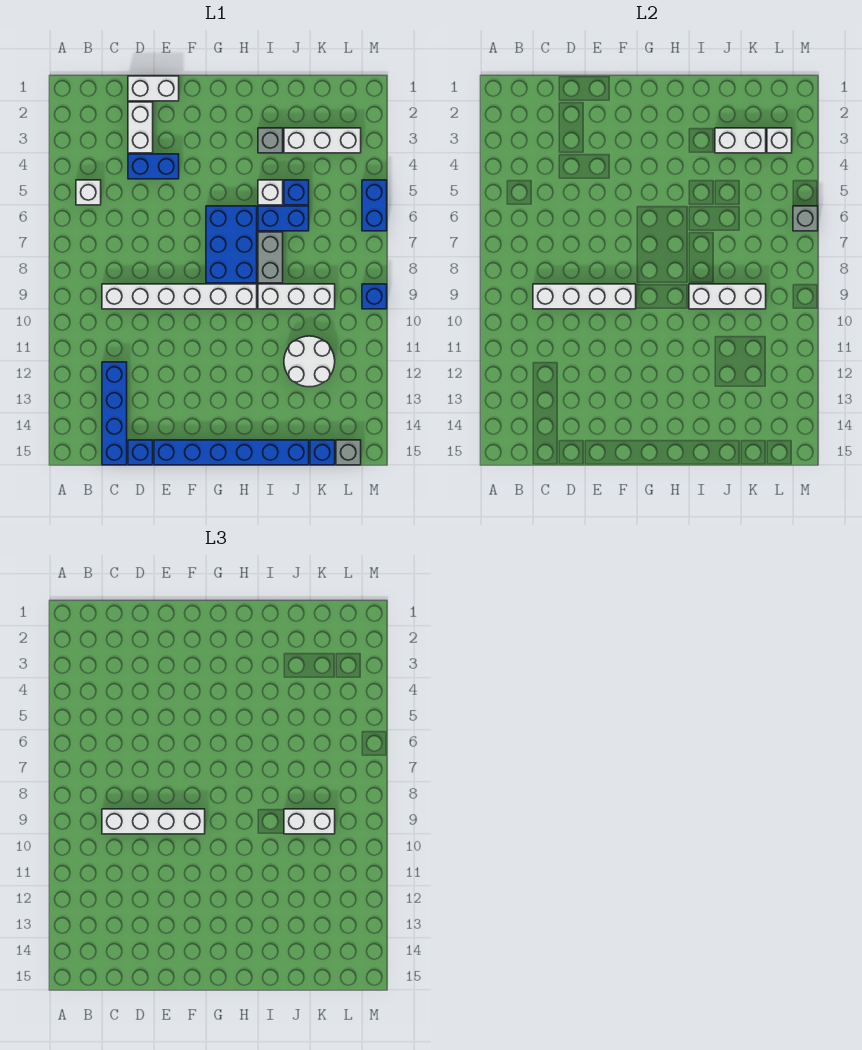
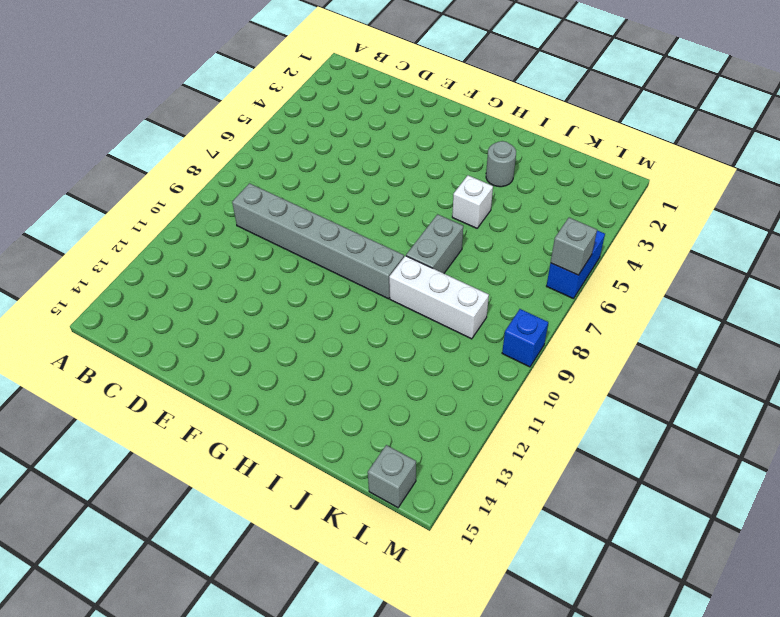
grey brick C9:H9 level 1 -> white brick C9:H9 level 1
grey round brick I3 level 1 -> grey brick I3 level 1
none -> white brick B5 level 1
none -> blue brick C12:C15 level 1
none -> white brick D1:E1 level 1

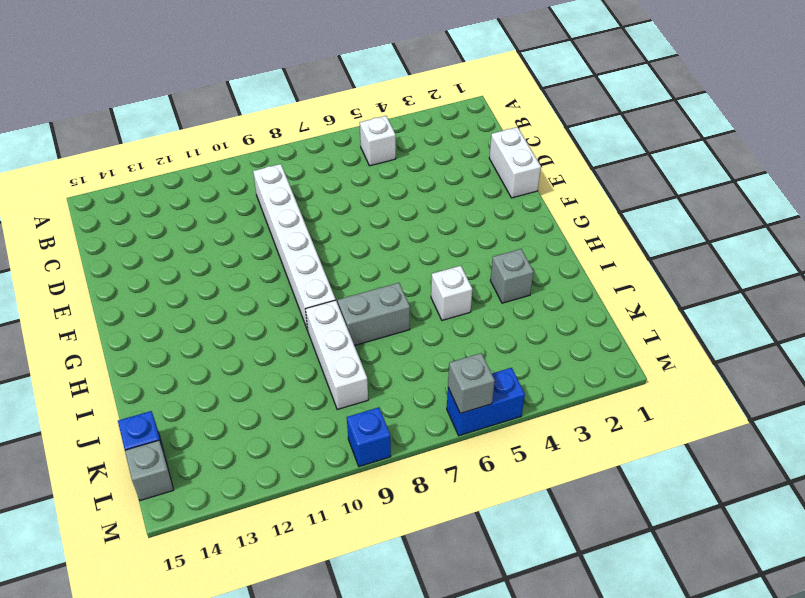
none -> blue brick C12:C15 level 1
none -> white brick D2:D3 level 1
none -> blue brick D4:E4 level 1

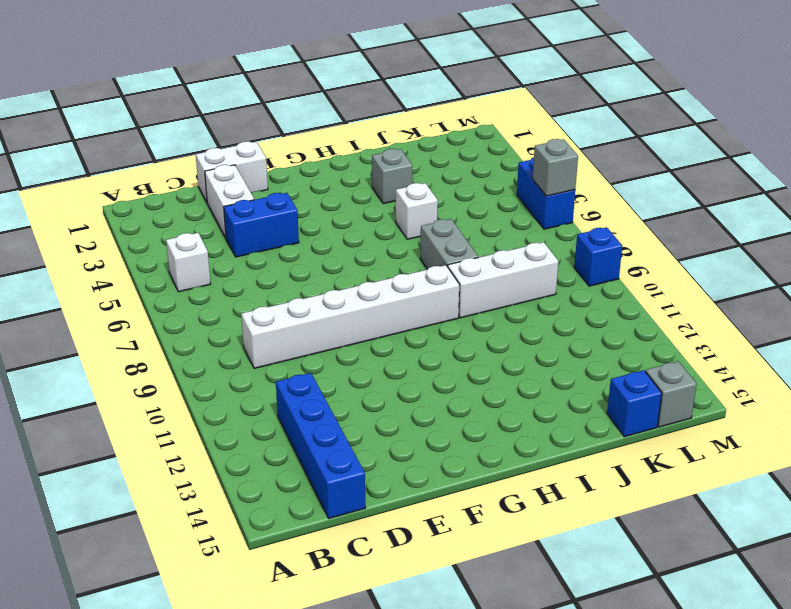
none -> blue brick D15 level 1
none -> blue brick E15:J15 level 1
none -> blue brick G6:H8 level 1

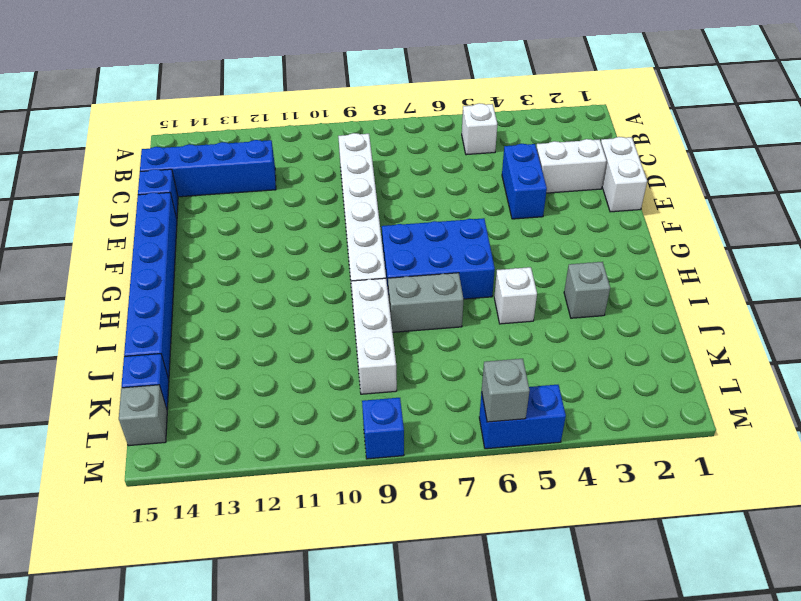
none -> blue brick I6:J6 level 1
none -> white brick J3:L3 level 1
none -> blue brick J5 level 1

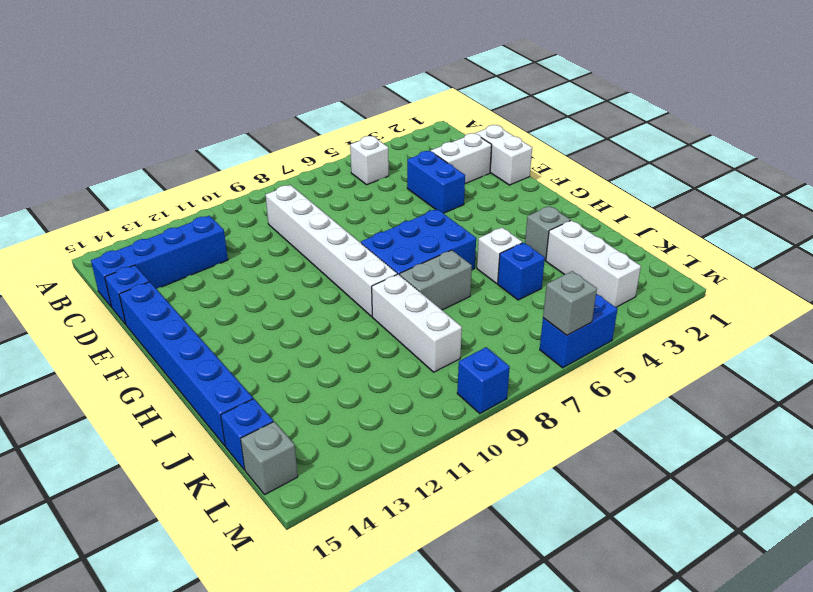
none -> blue brick I6:J6 level 1
none -> white round brick J11:K12 level 1
none -> white brick C9:F9 level 2

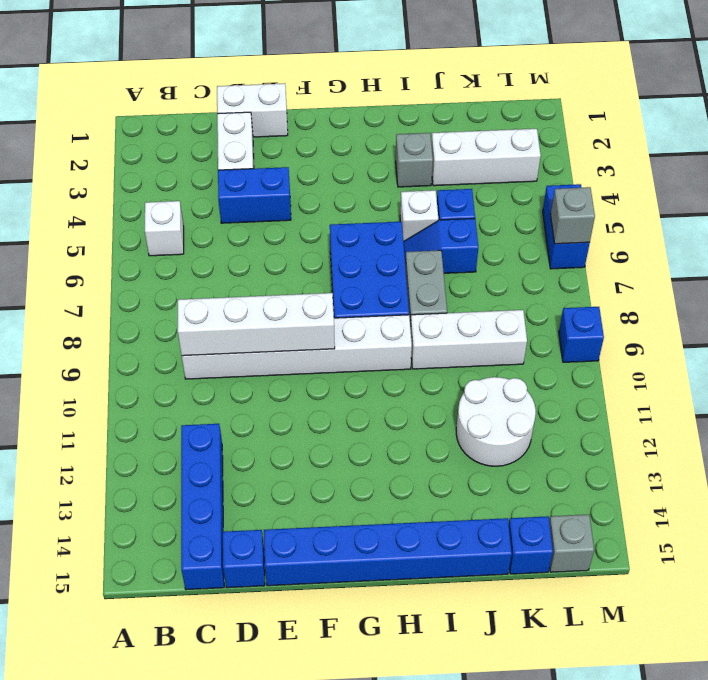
blue slope I6:J6 level 1 top J -> blue brick I6:J6 level 1
none -> white brick I9:K9 level 2
none -> white brick J3:K3 level 2
none -> white brick L3 level 2

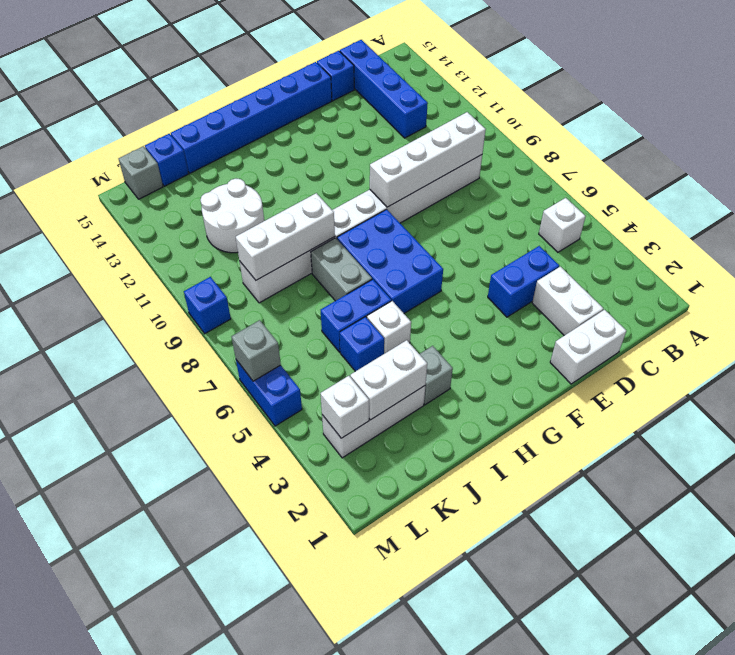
none -> white brick C9:F9 level 3
none -> white brick J9:K9 level 3

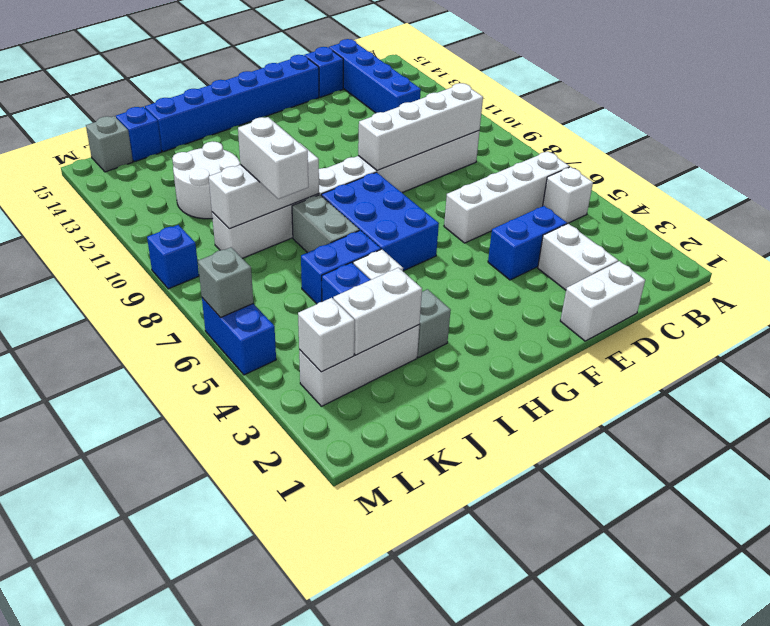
white brick B6:E6 level 1 -> white brick C9:F9 level 3
white brick J8:J9 level 3 -> white brick J9:K9 level 3

